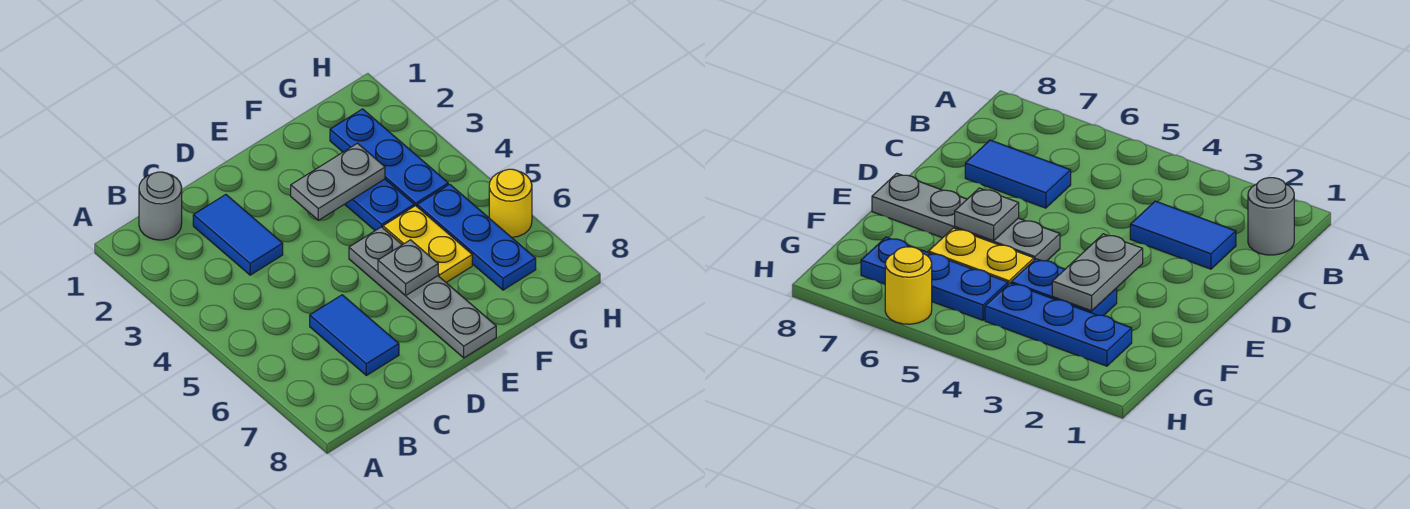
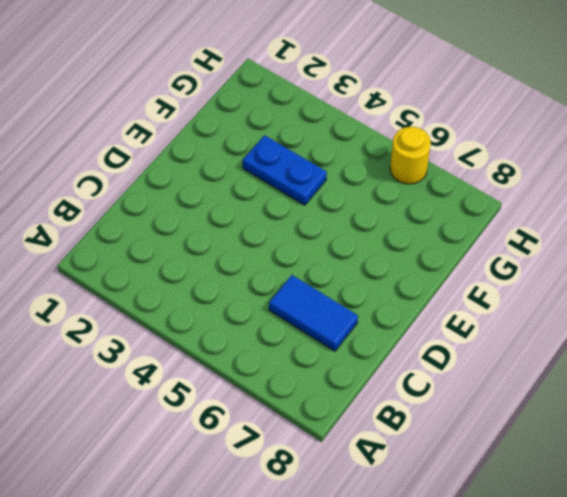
none -> grey round brick B1 level 1
none -> blue tile C2:C3 level 1

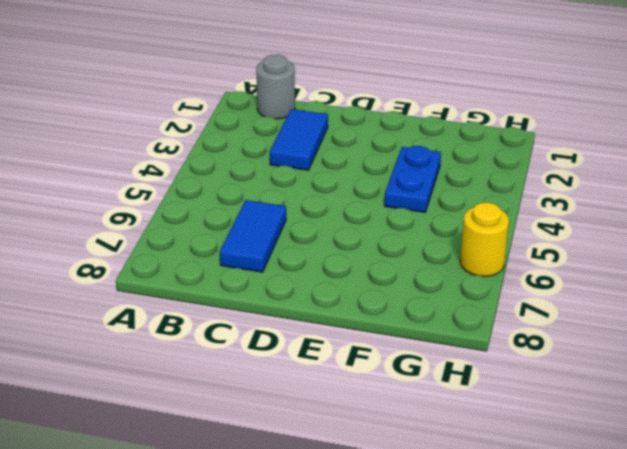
none -> grey plate E5:E8 level 1
none -> yellow plate F5:F6 level 1

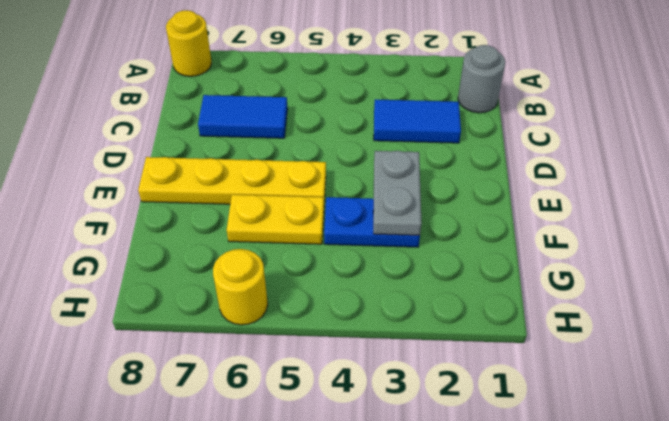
yellow round brick A8 level 1 -> none
yellow plate E5:E8 level 1 -> grey plate E5:E8 level 1
none -> blue plate G2:G4 level 1
none -> blue plate G5:G7 level 1

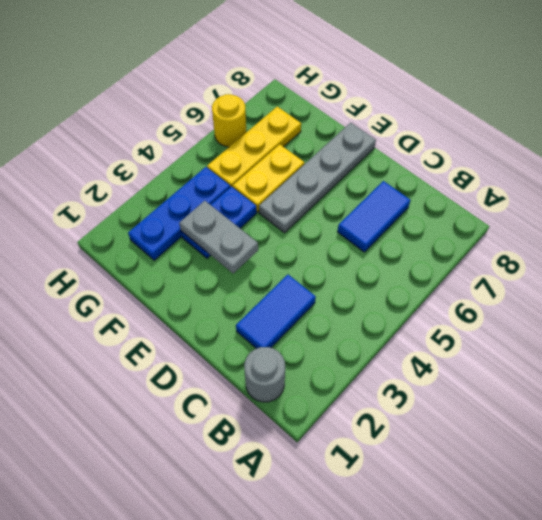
yellow plate G5:G7 level 1 -> blue plate G5:G7 level 1
none -> grey plate E6 level 2

